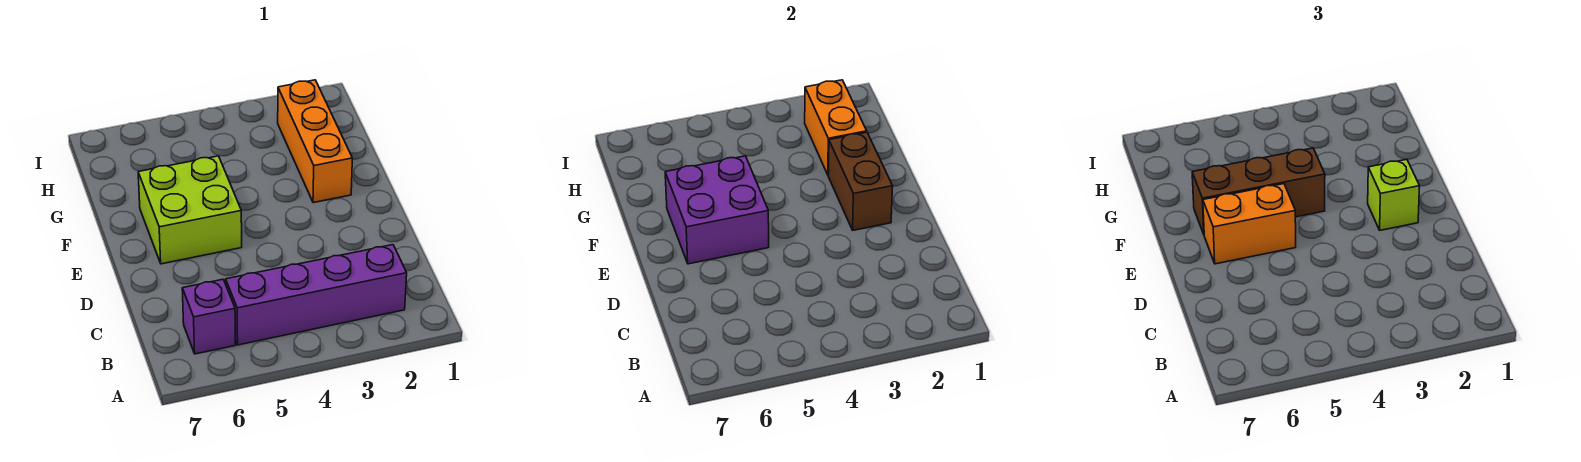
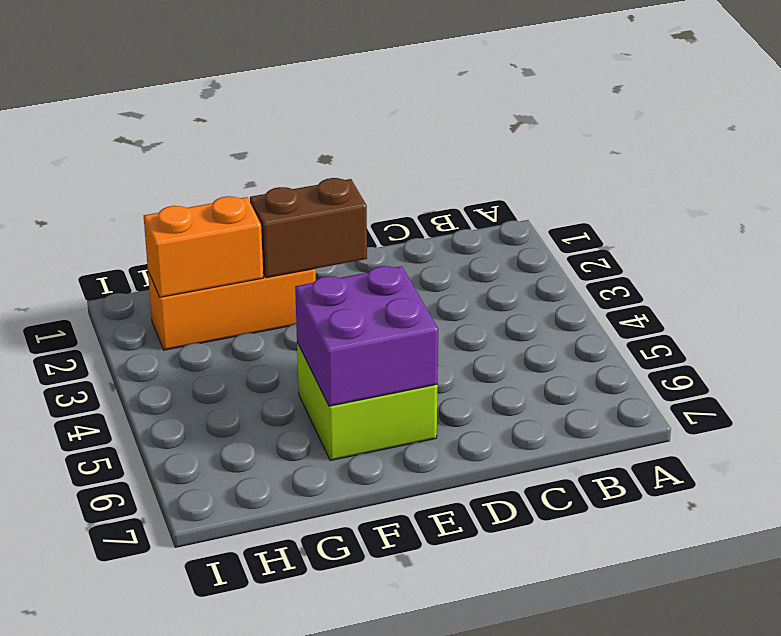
none -> purple brick B2:B5 level 1
none -> purple brick B6 level 1

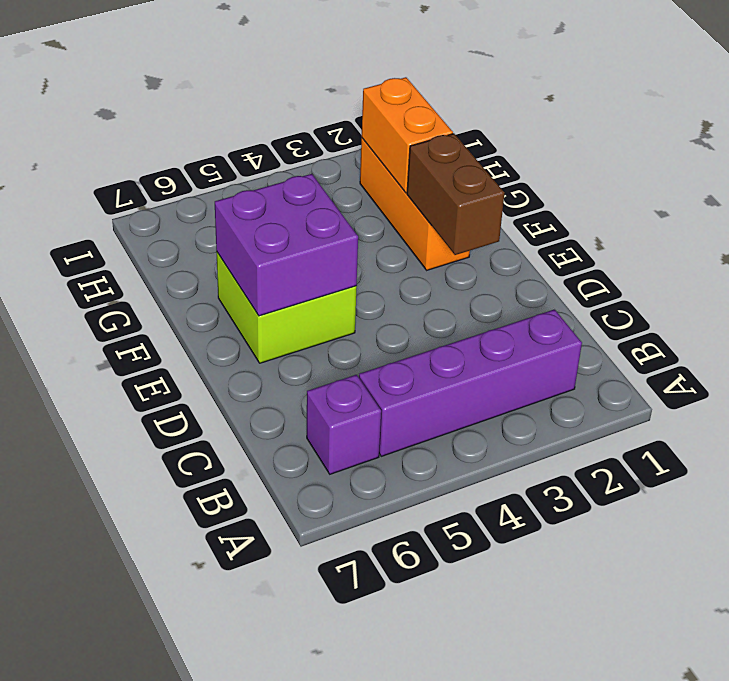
none -> lime brick E2 level 3
none -> orange brick E5:E6 level 3

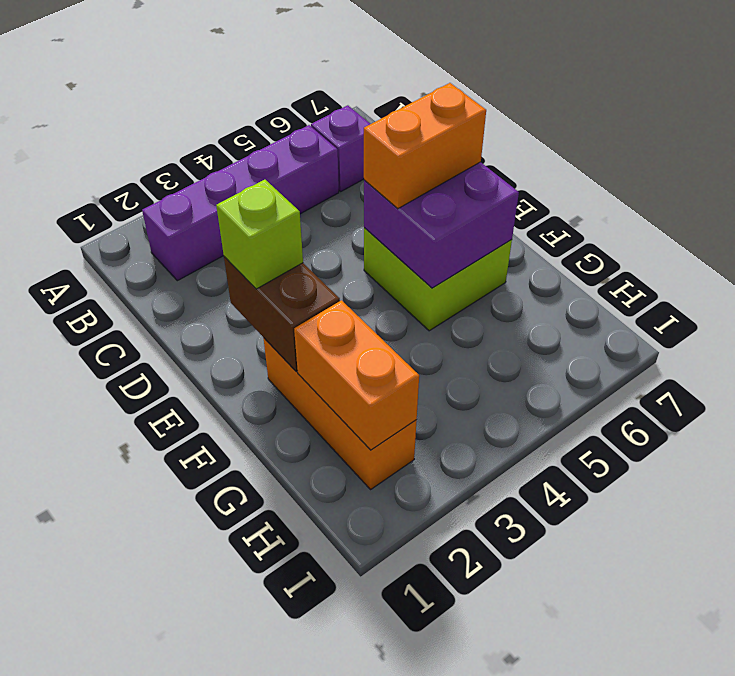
none -> brown brick F4:F6 level 3

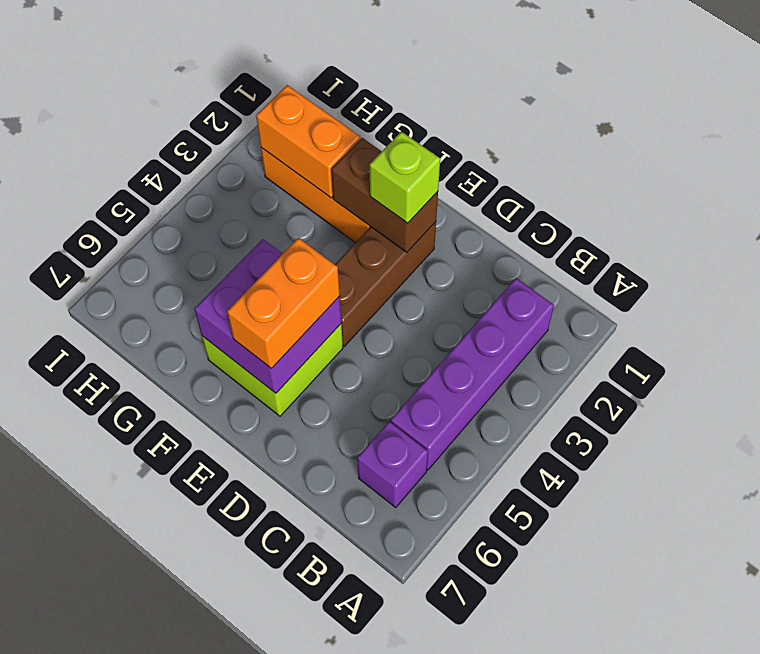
brown brick E2:E4 level 1 -> brown brick F4:F6 level 3

